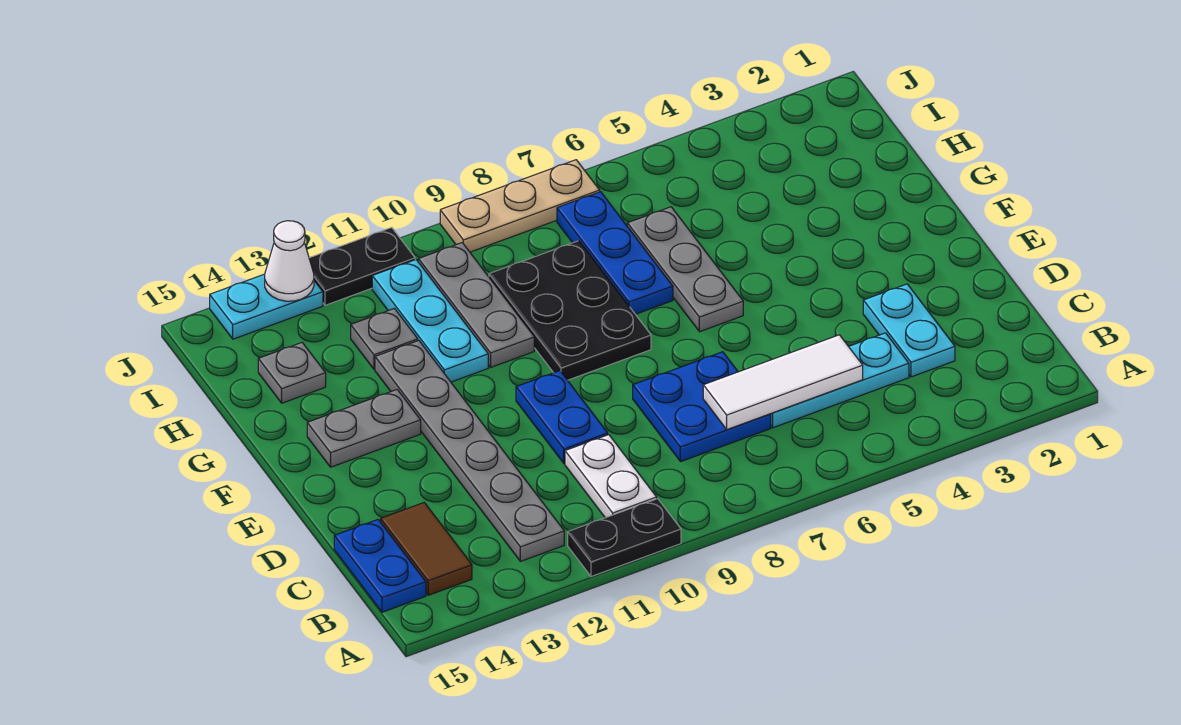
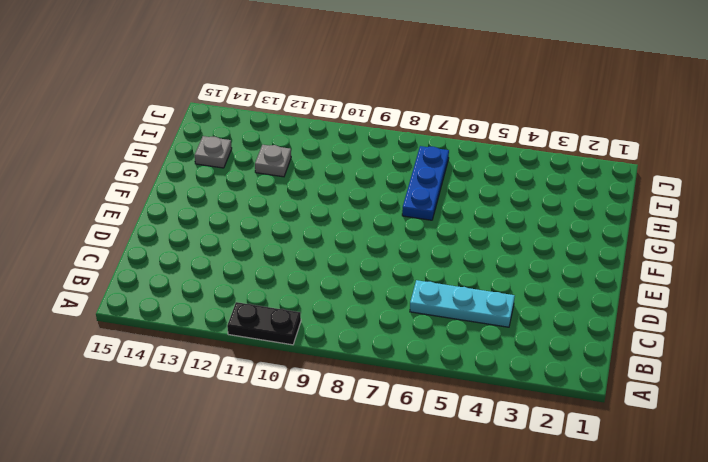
none -> white plate B10:C10 level 1
none -> grey plate B12:G12 level 1
none -> brown tile B14:C14 level 1

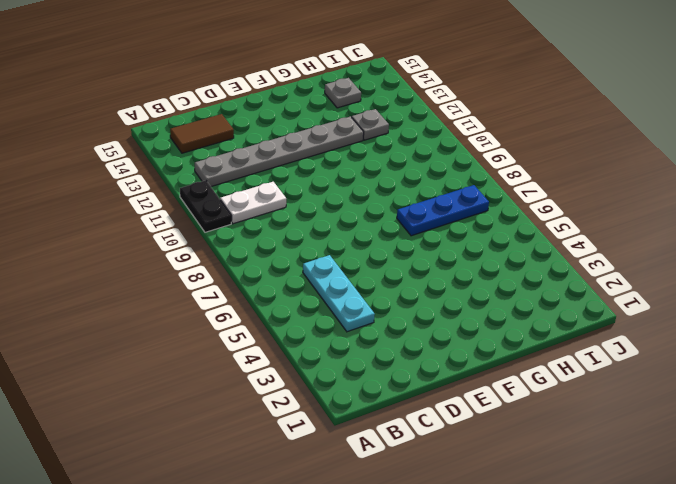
none -> blue plate B15:C15 level 1
none -> cyan plate C3:D3 level 1
none -> blue plate C7:D8 level 1

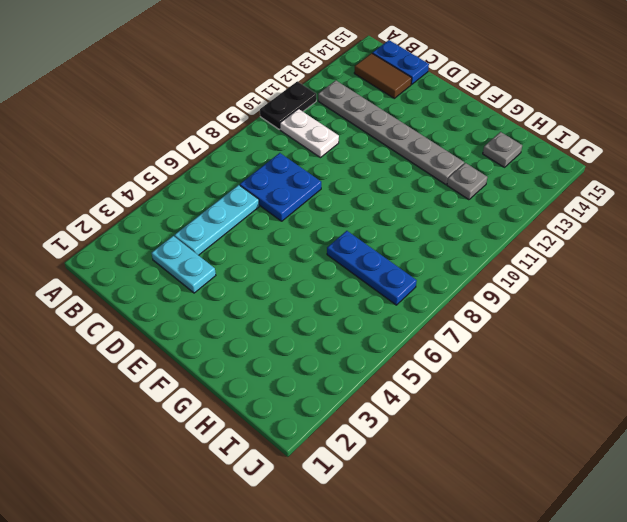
none -> blue plate D10:E10 level 1
none -> grey plate F6:H6 level 1
none -> black plate F8:H9 level 1

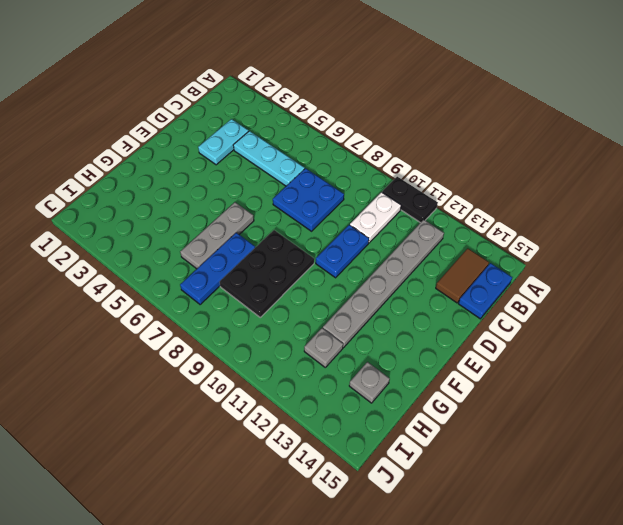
none -> grey plate F13:F14 level 1
none -> grey plate G10:I10 level 1
none -> cyan plate G11:I11 level 1

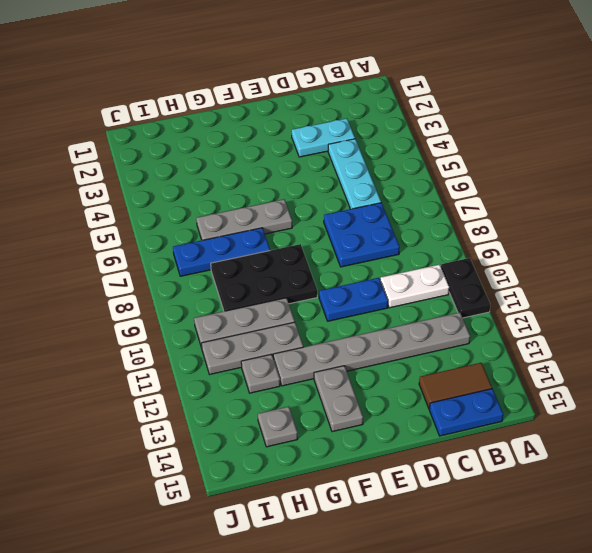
grey plate G11:I11 level 1 -> cyan plate G11:I11 level 1
none -> tan plate J7:J9 level 1
none -> black plate J11:J12 level 1
none -> cyan plate J13:J14 level 1

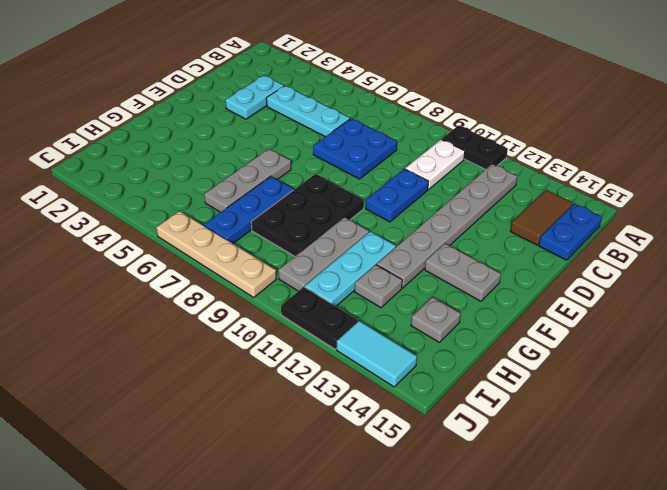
tan plate J6:J9 level 1 -> tan plate J7:J9 level 1
cyan tile J13:J14 level 1 -> cyan plate J13:J14 level 1
none -> white tile C5:C7 level 2
none -> white cone J13 level 2

